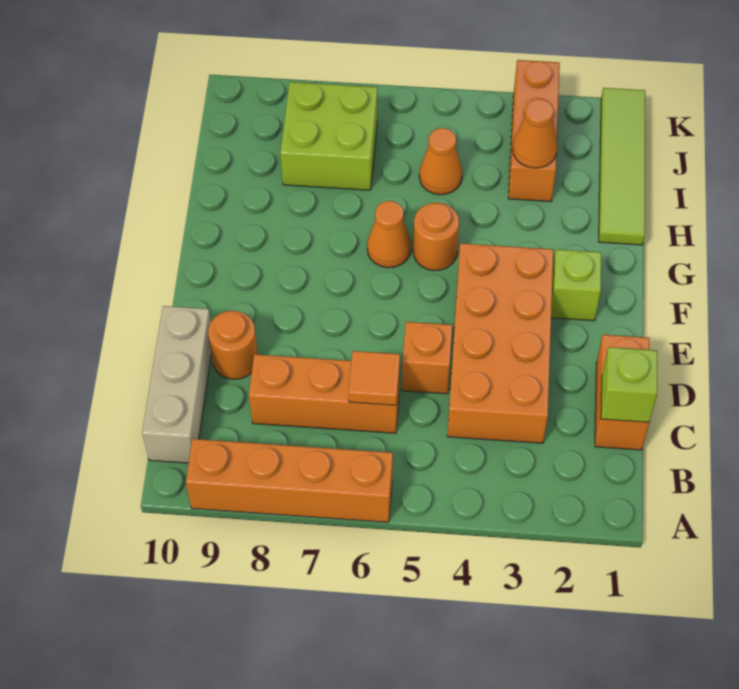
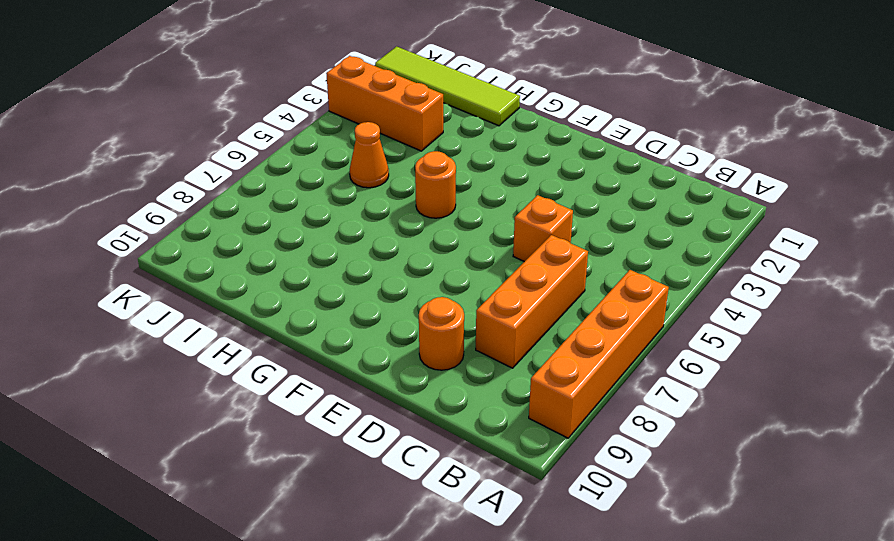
none -> tan brick B10:D10 level 1
none -> orange brick C1:D1 level 1
none -> orange brick C3:F4 level 1

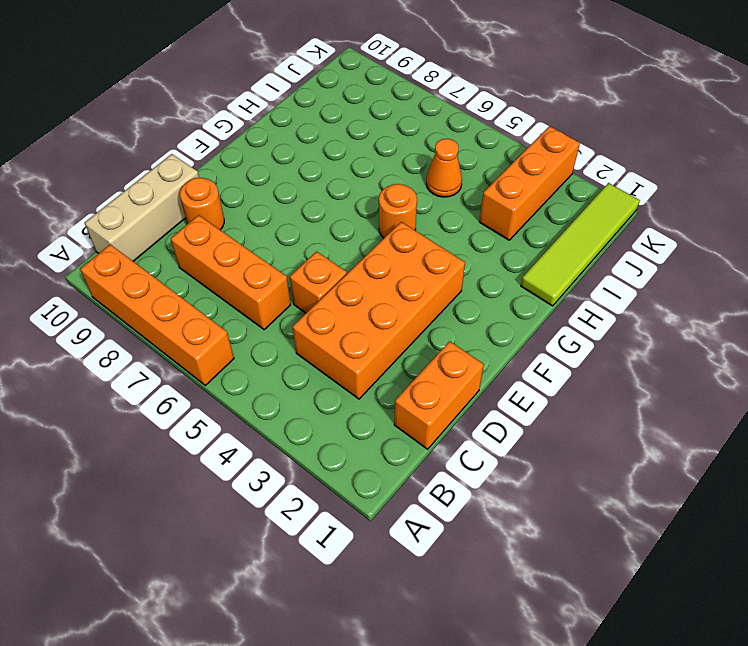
none -> lime brick F2 level 1
none -> orange cone G6 level 1
none -> lime brick I7:J8 level 1

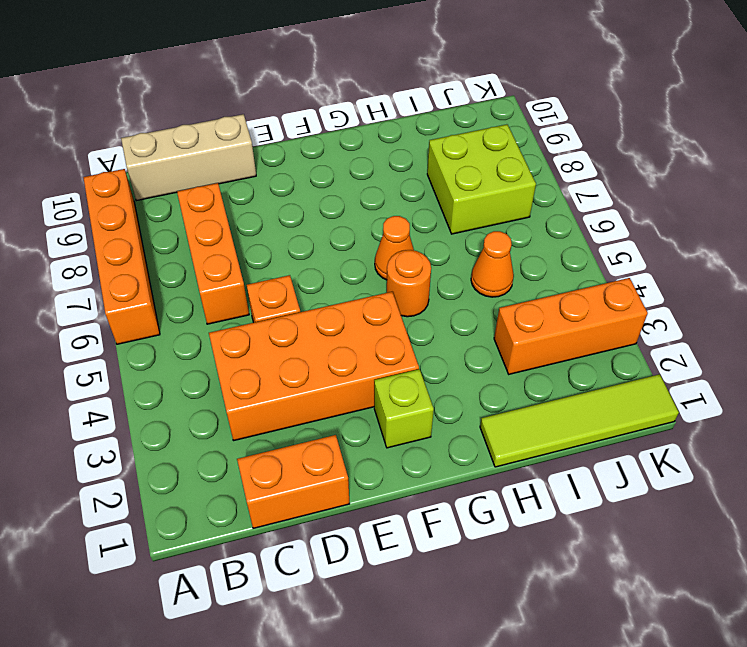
none -> orange round brick D9 level 1
none -> lime brick C1 level 2
none -> orange tile C6 level 2

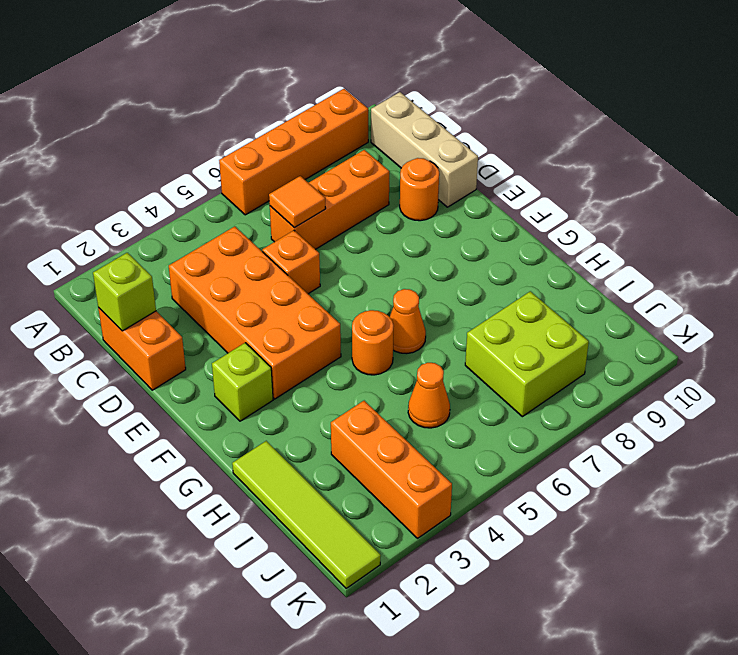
none -> orange cone I3 level 2

